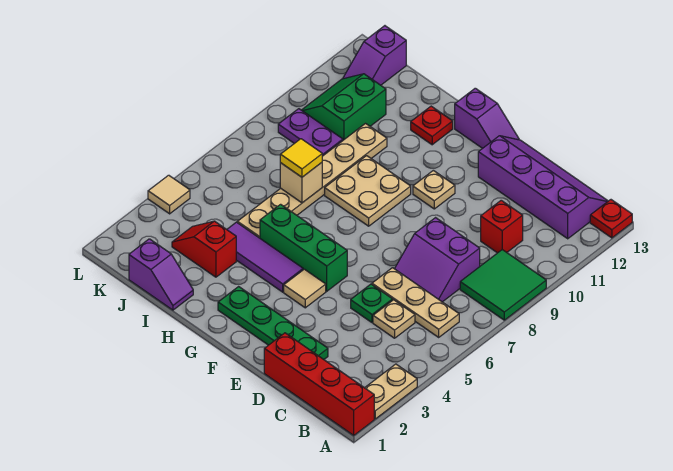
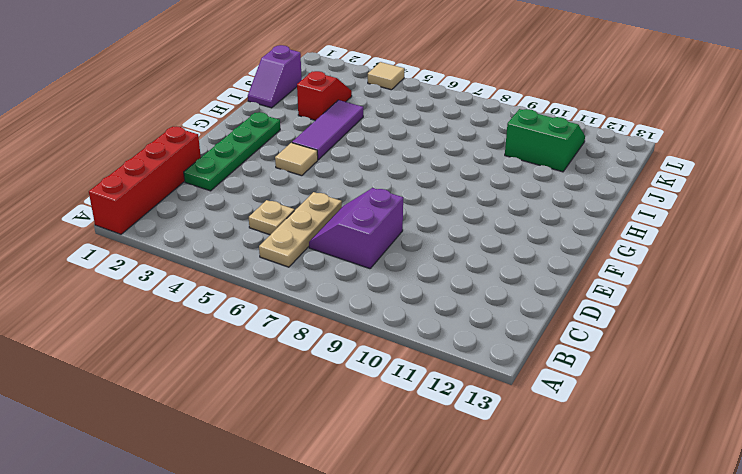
none -> tan plate A2:A3 level 1
none -> green tile A8:B9 level 1
none -> red plate A13 level 1

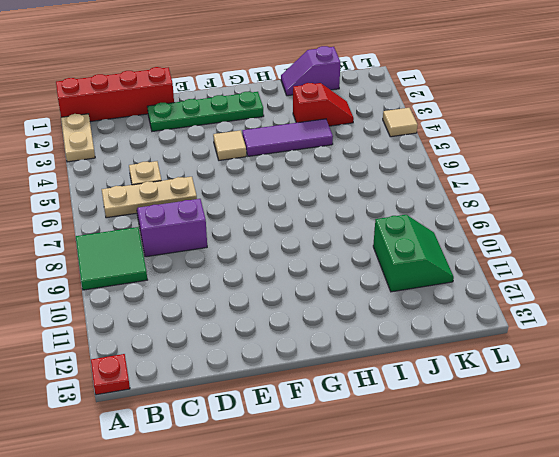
none -> purple slope B12:E13 level 1 top 12
none -> red brick C10 level 1
none -> green plate D5 level 1

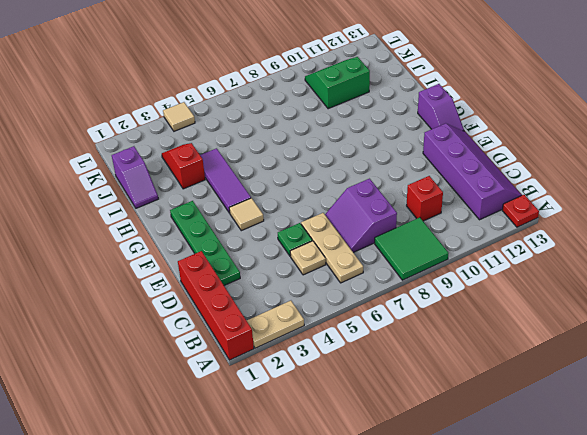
none -> green brick F5:H5 level 1
none -> tan plate F10 level 1
none -> tan plate G8:H9 level 1

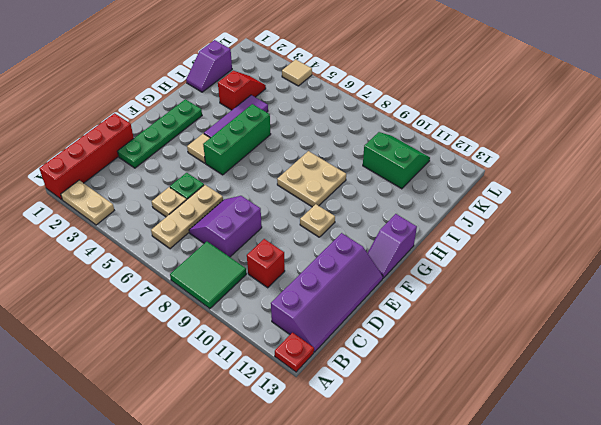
none -> red plate H12 level 1
none -> tan plate I5:I10 level 1
none -> purple plate J9:K9 level 1

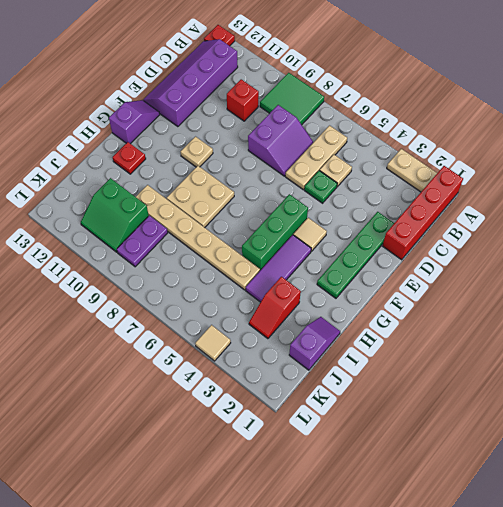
none -> purple slope K12:K13 level 1 top 13
none -> tan brick I7 level 2
none -> yellow tile I7 level 3

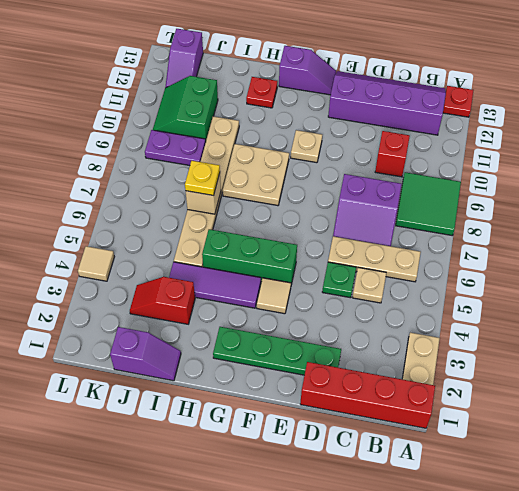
yellow plate I7 level 3 -> yellow tile I7 level 3

